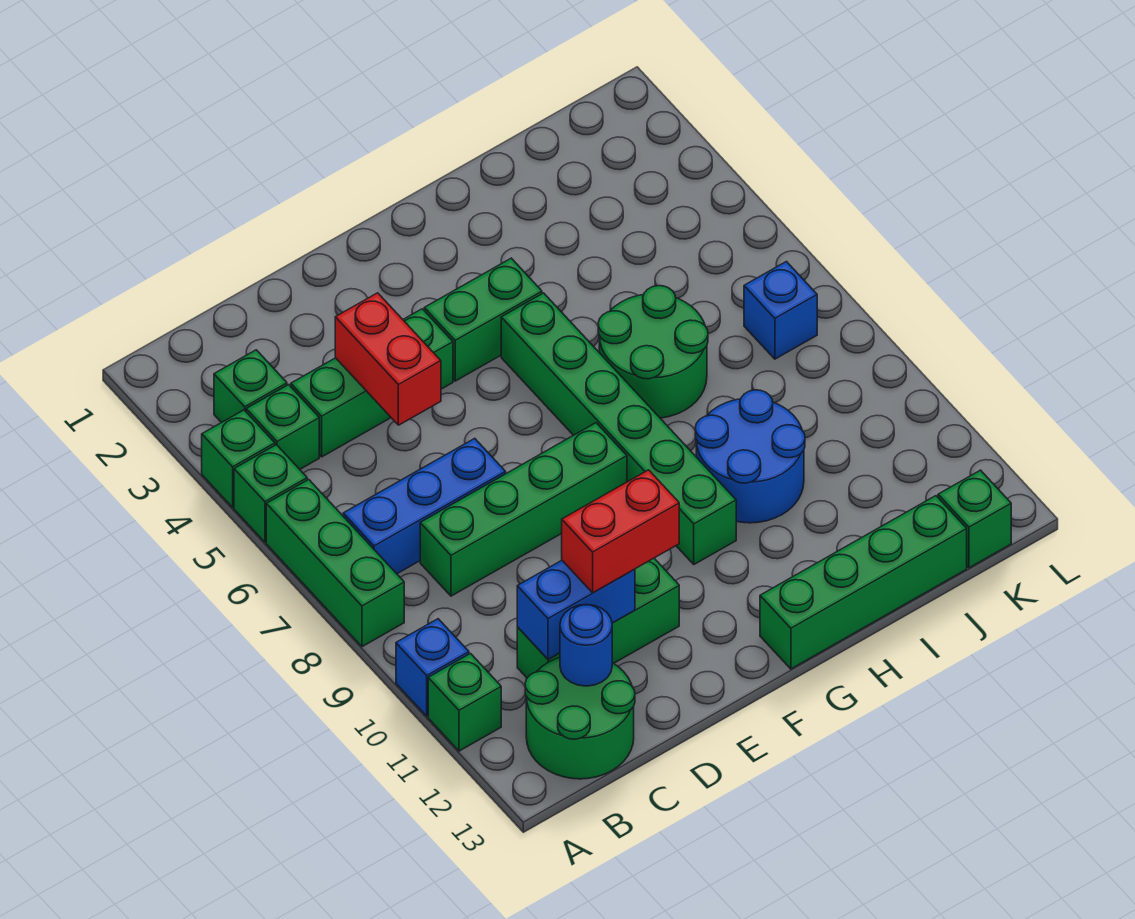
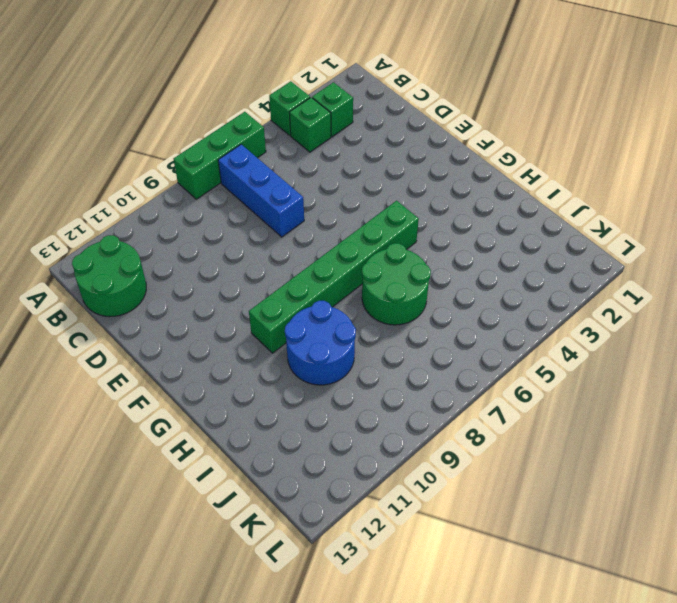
none -> green brick A5 level 1
none -> blue brick A10 level 1
none -> green brick A11 level 1

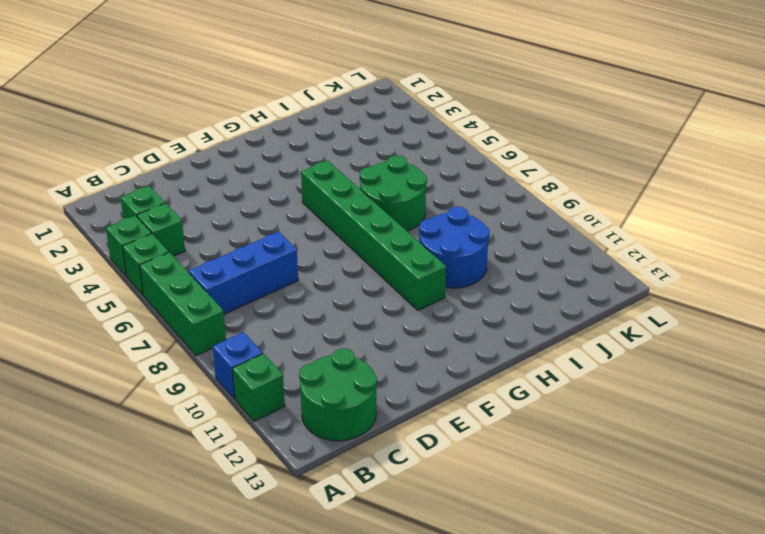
none -> green brick C4:E4 level 1
none -> green brick C8:F8 level 1
none -> green brick C11:E11 level 1

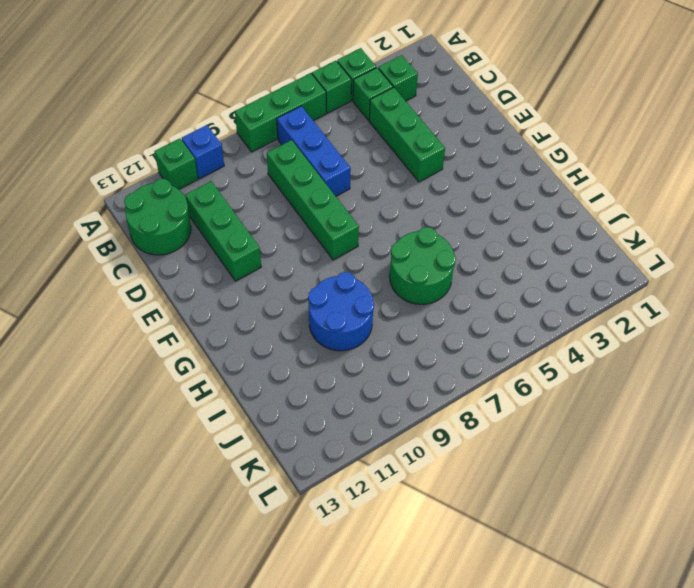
none -> green brick F4:G4 level 1
none -> green brick G5:G10 level 1
none -> green brick G13:J13 level 1

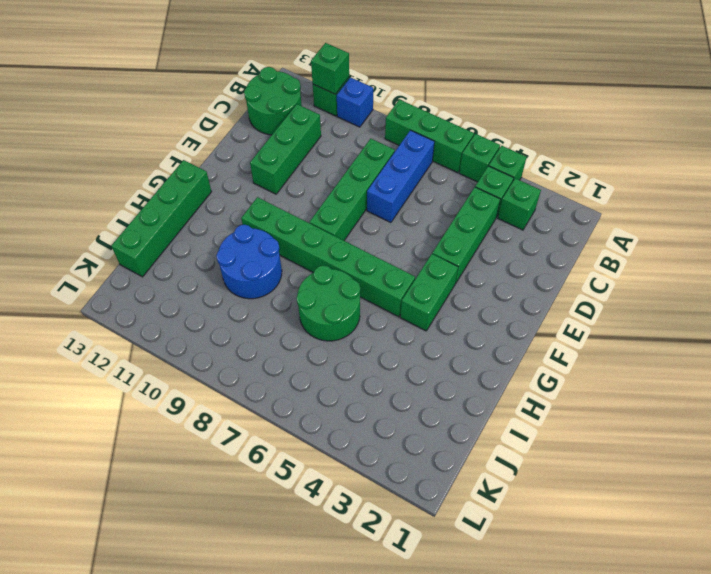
green brick A11 level 2 -> green brick K13 level 1
none -> blue brick K7 level 1
none -> blue brick C11:D11 level 2
none -> blue round brick C12 level 2

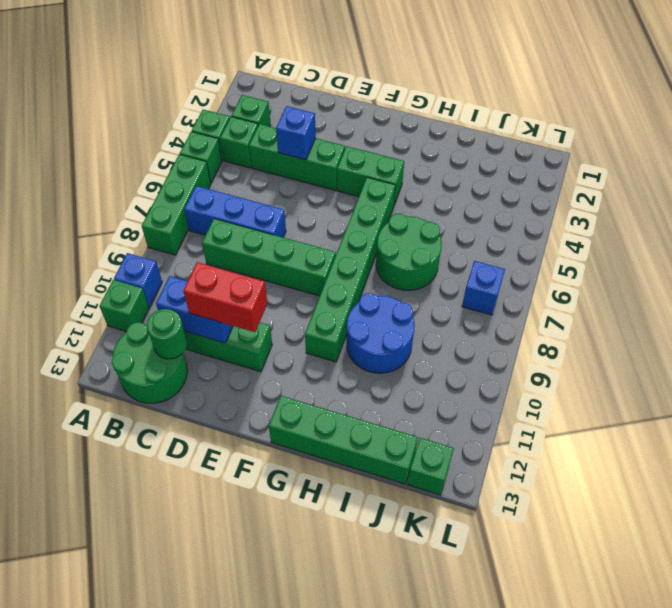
green round brick C12 level 2 -> blue round brick C12 level 2
blue brick D4 level 2 -> red brick D4:D5 level 2

